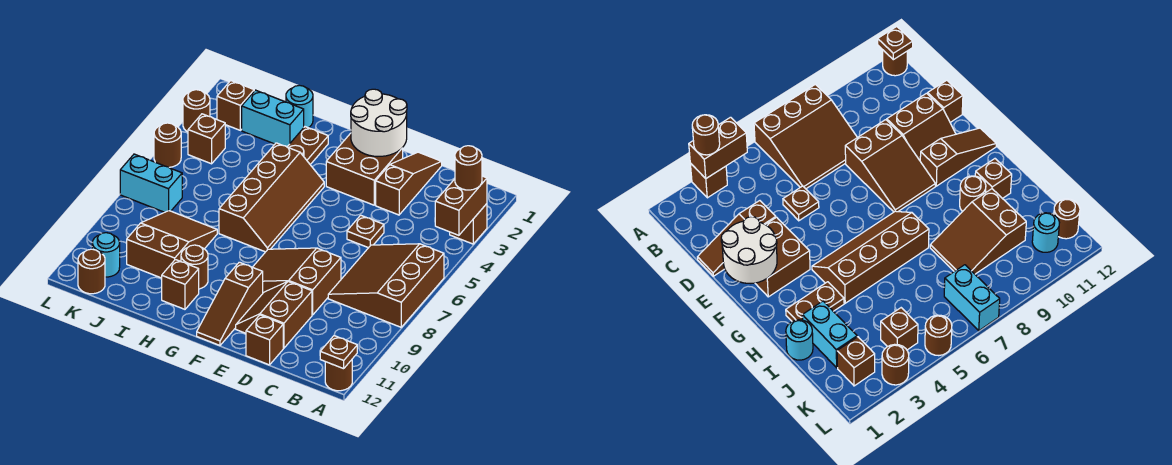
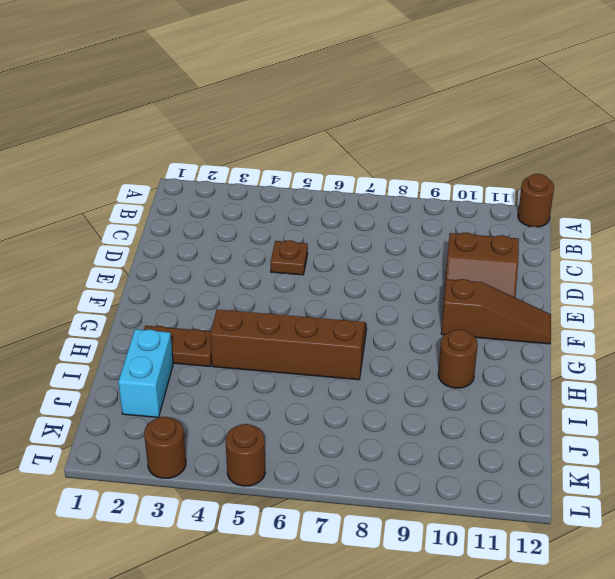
none -> brown brick A3 level 1
none -> brown slope A6:C8 level 1 top A
none -> brown slope D1:D3 level 1 top 3

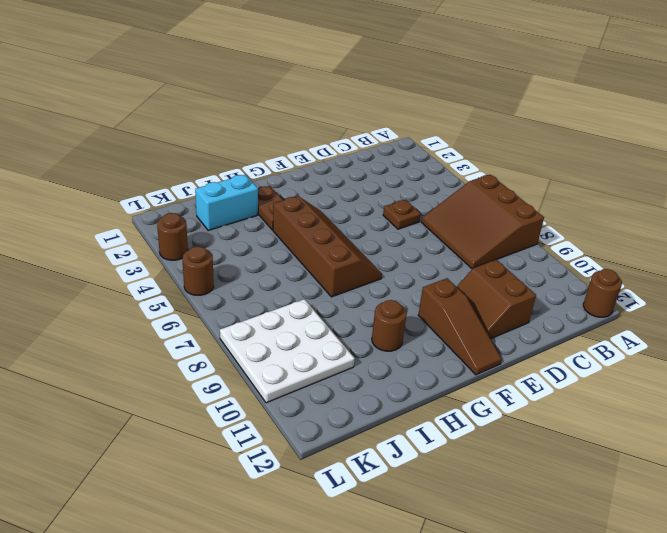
white plate J8:L10 level 1 -> brown slope I8:J10 level 1 top 10
none -> brown brick A3 level 1
none -> brown slope D1:D3 level 1 top 3
none -> brown slope D8:F9 level 1 top D

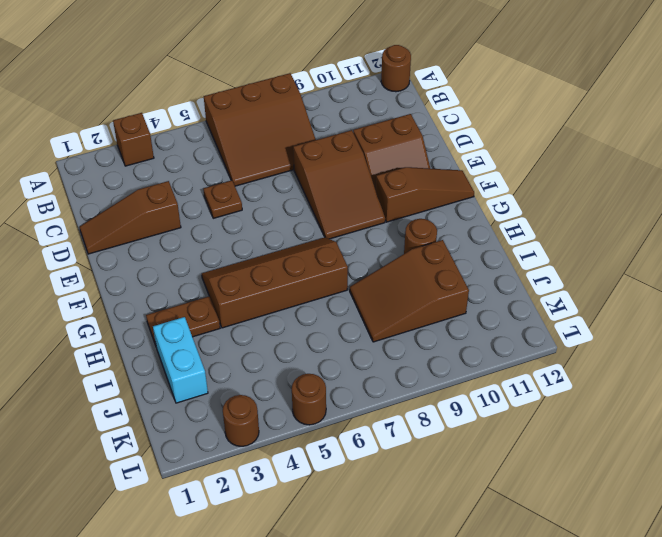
none -> brown brick D12 level 1
none -> brown brick E2:F3 level 1
none -> brown brick H11 level 1

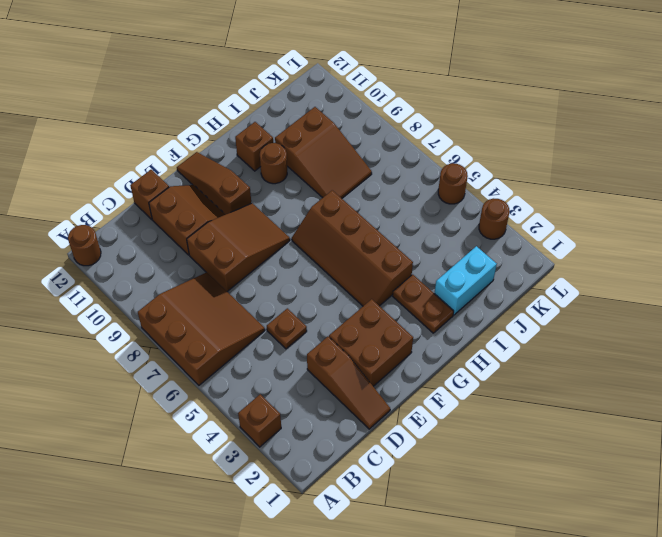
none -> cyan round brick I1 level 1
none -> brown brick K2 level 1
none -> brown brick K4 level 1

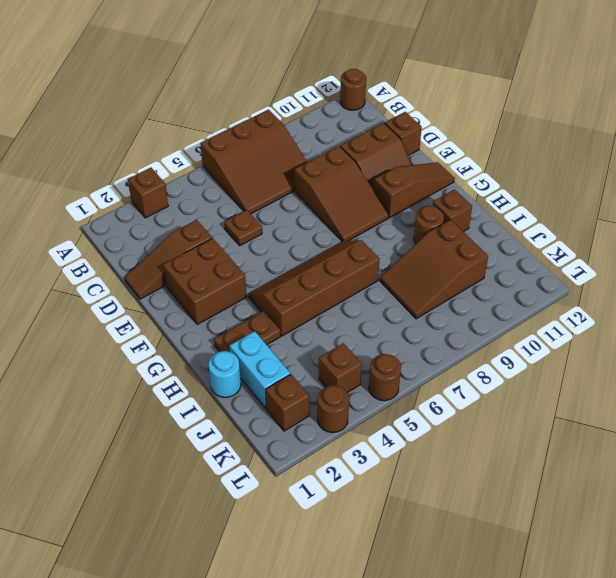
none -> cyan brick K7:L7 level 1
none -> cyan round brick K11 level 1
none -> brown round brick K12 level 1

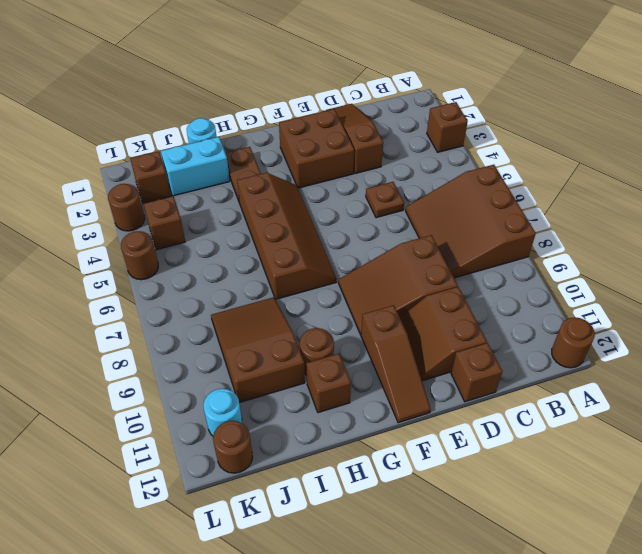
none -> cyan brick K7:L7 level 1
none -> brown brick A3:A4 level 2
none -> brown plate A12 level 2

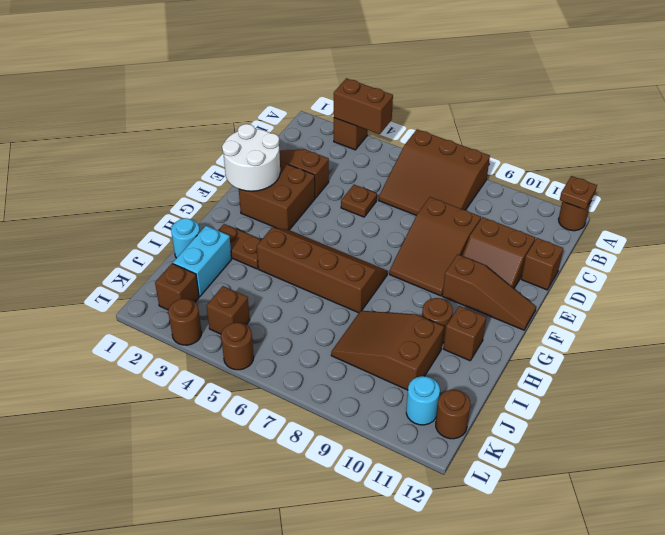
none -> cyan brick K7:L7 level 1
none -> brown round brick A3 level 3

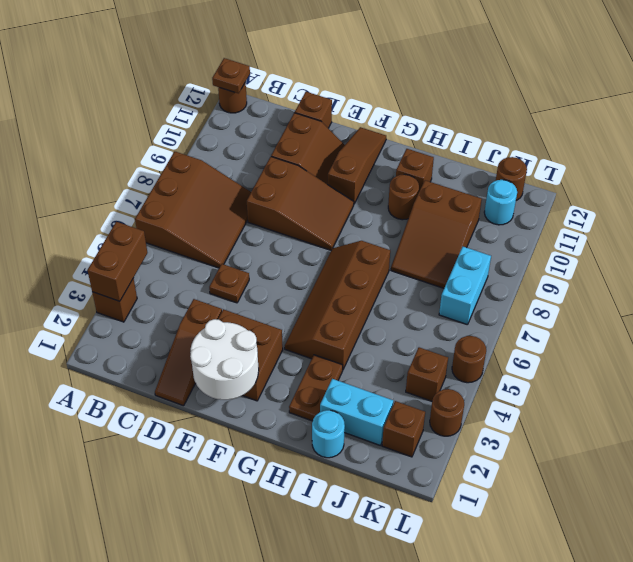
cyan brick K7:K8 level 1 -> cyan brick K7:L7 level 1
none -> brown round brick A3 level 3

